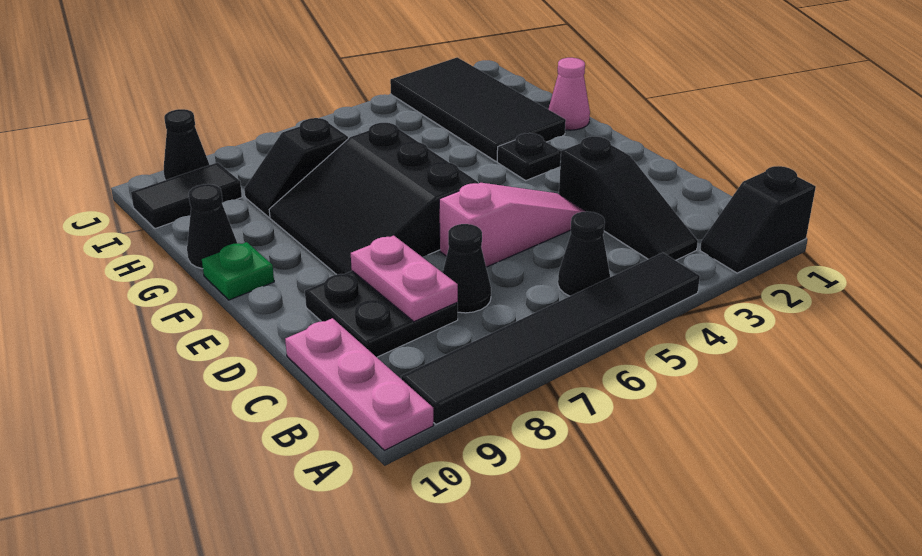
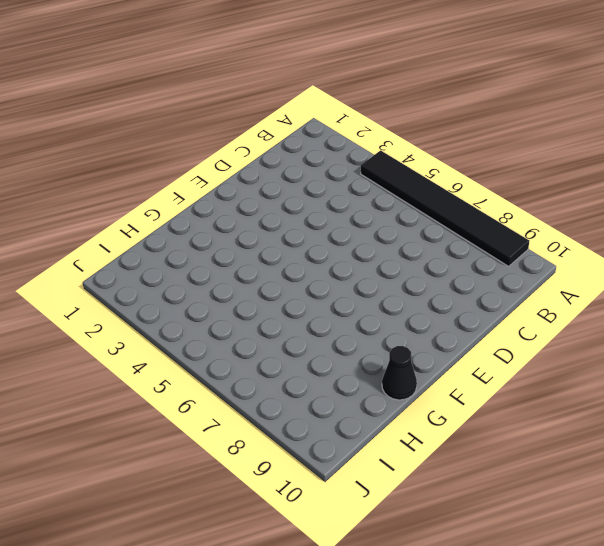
none -> black slope A1:A2 level 1 top 1
none -> pink plate A10:C10 level 1
none -> black slope B3:D3 level 1 top D

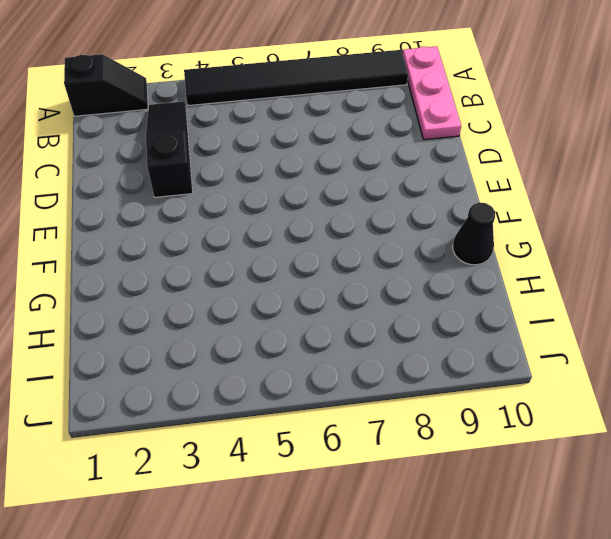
none -> black cone B5 level 1
none -> black cone C7 level 1
none -> black plate C8:D9 level 1

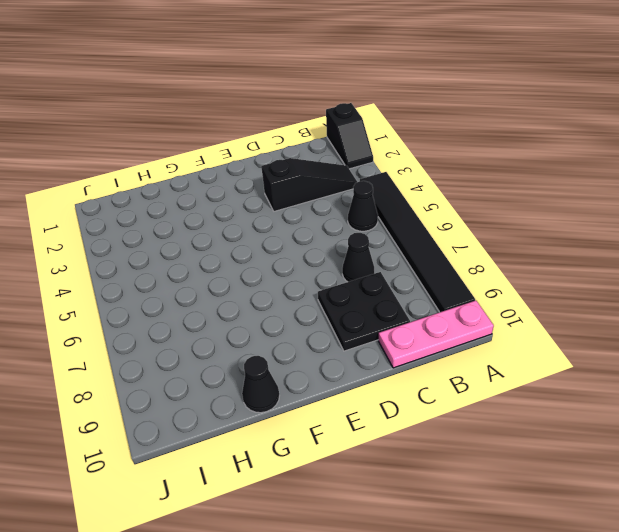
none -> pink slope D4:D6 level 1 top 6
none -> black slope E6:G8 level 1 top 6
none -> black plate F3 level 1

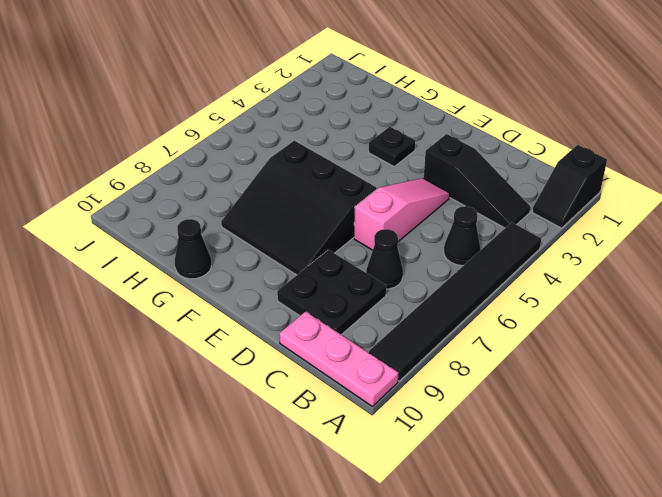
none -> green plate F10 level 1
none -> pink cone G1 level 1
none -> black tile G2:J3 level 1

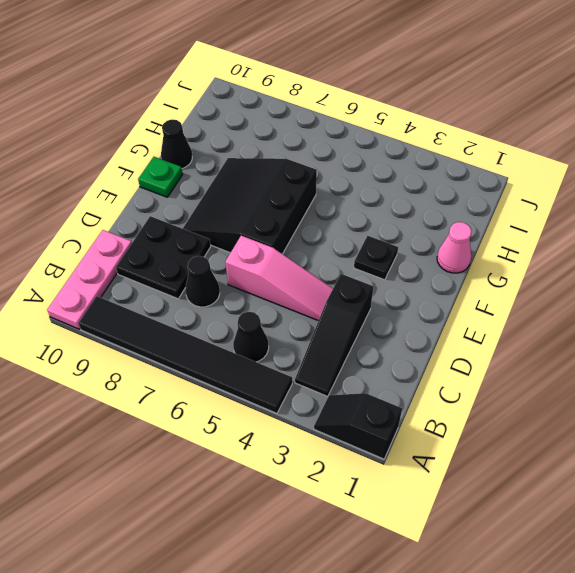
none -> black tile G2:J3 level 1
none -> black slope H7:H8 level 1 top 7
none -> black tile I9:I10 level 1

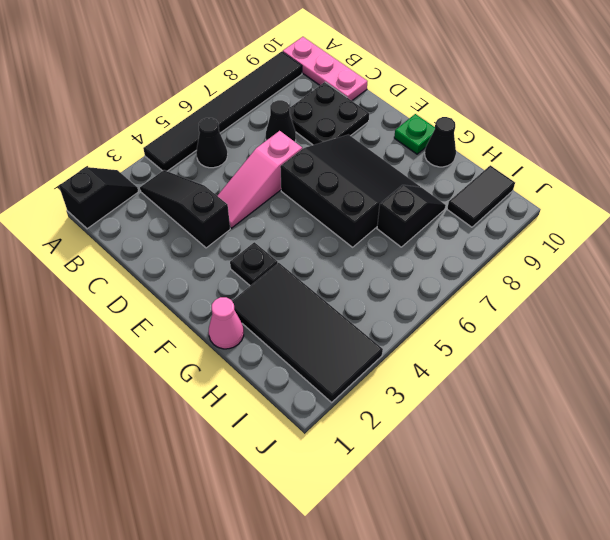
none -> black cone J9 level 1
none -> pink plate C8:D8 level 2

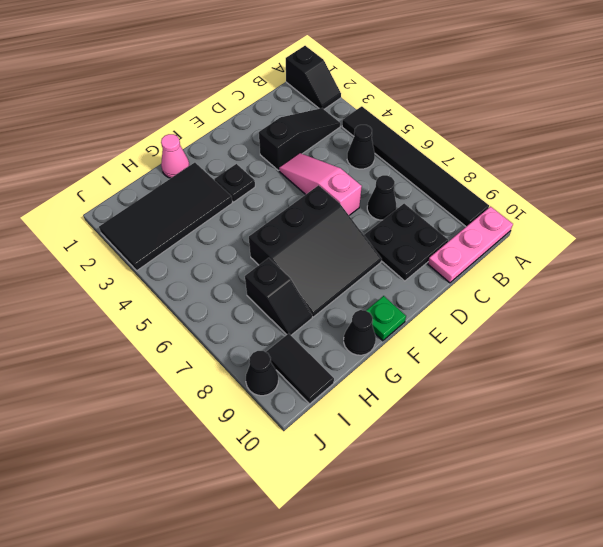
none -> pink plate C8:D8 level 2

